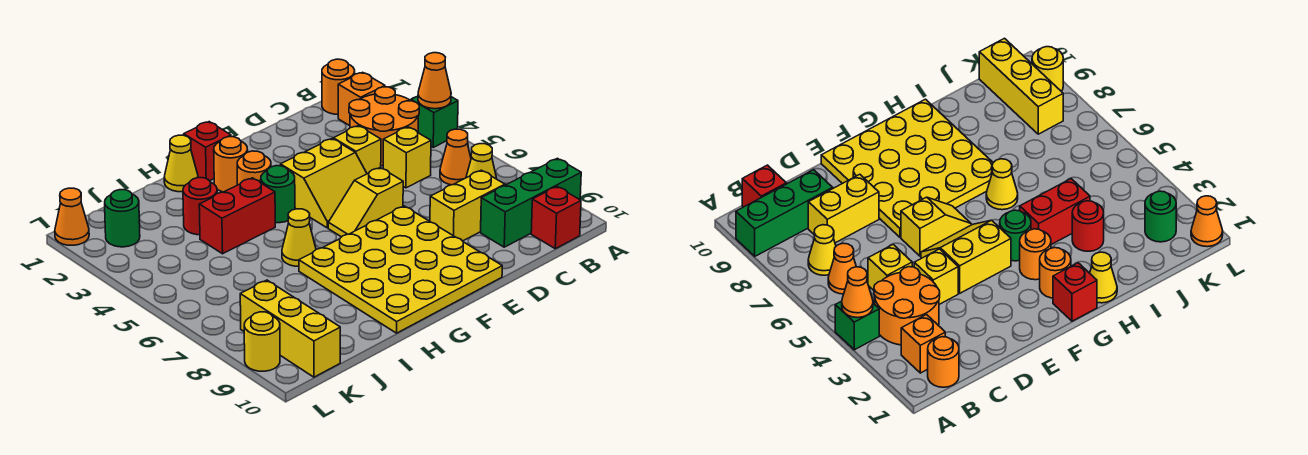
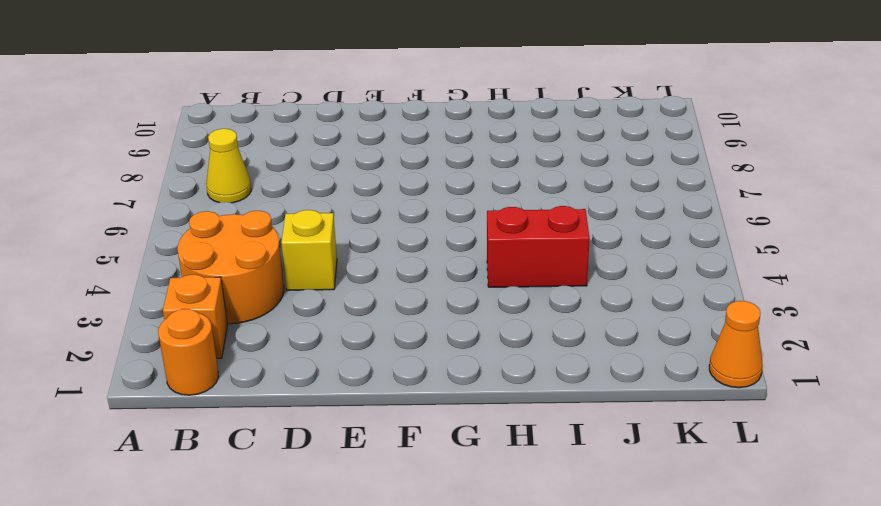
none -> green brick A4 level 1
none -> green brick A9:C9 level 1
none -> orange cone B6 level 1

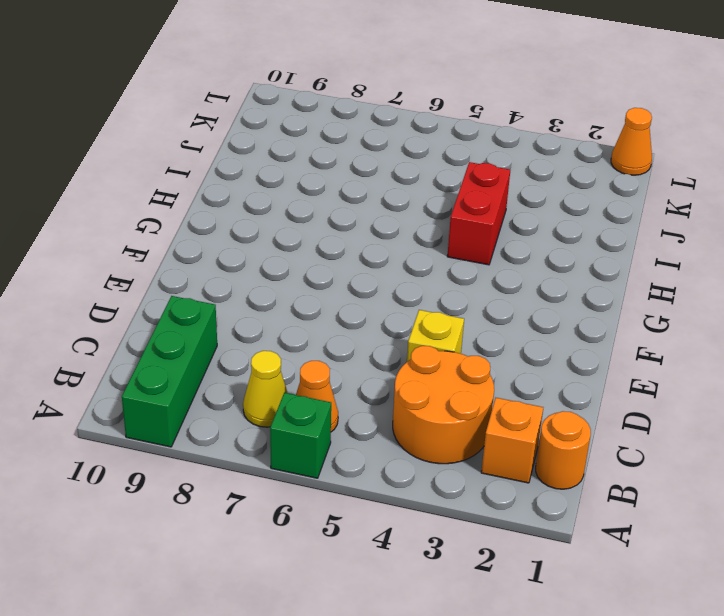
green brick A6 level 1 -> green brick A4 level 1
none -> red brick B10 level 1
none -> yellow brick C5 level 1
none -> yellow brick C8:D8 level 1

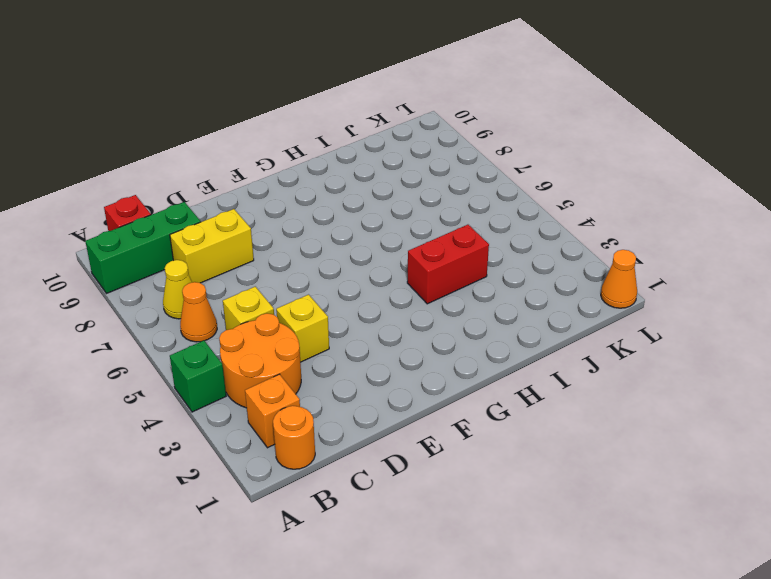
none -> yellow slope E4:F5 level 1 top 4
none -> yellow slope E6:F6 level 1 top E
none -> yellow plate E7:H10 level 1

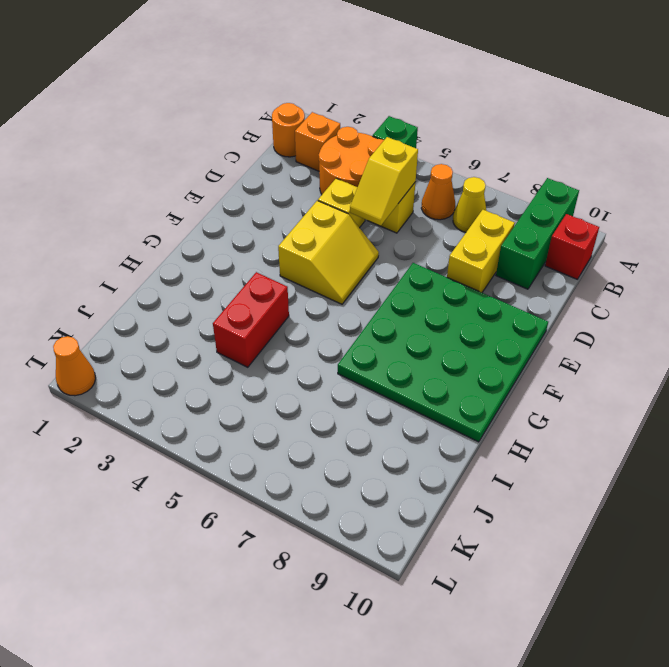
yellow slope C5:D5 level 2 top C -> yellow slope E6:F6 level 1 top E
green plate E7:H10 level 1 -> yellow plate E7:H10 level 1
none -> red brick G1 level 1
none -> orange round brick G2 level 1
none -> orange round brick G3 level 1

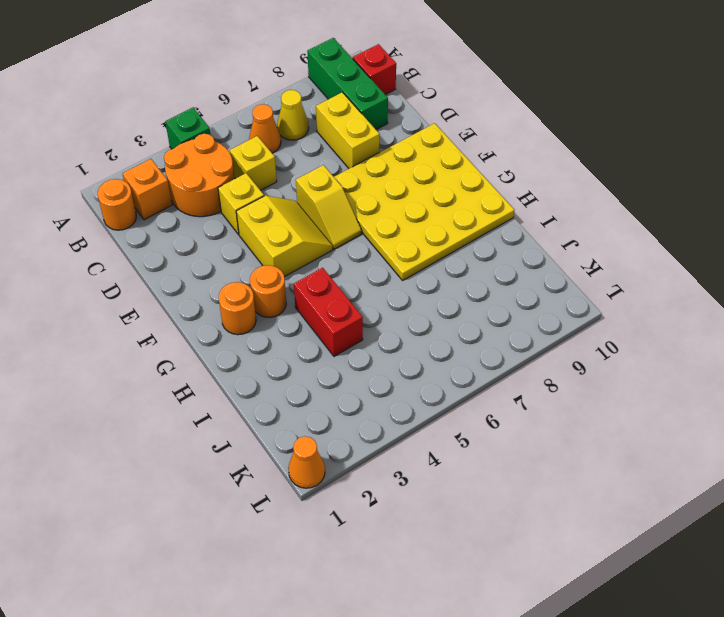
none -> red brick G1 level 1
none -> green round brick G4 level 1
none -> yellow cone H1 level 1

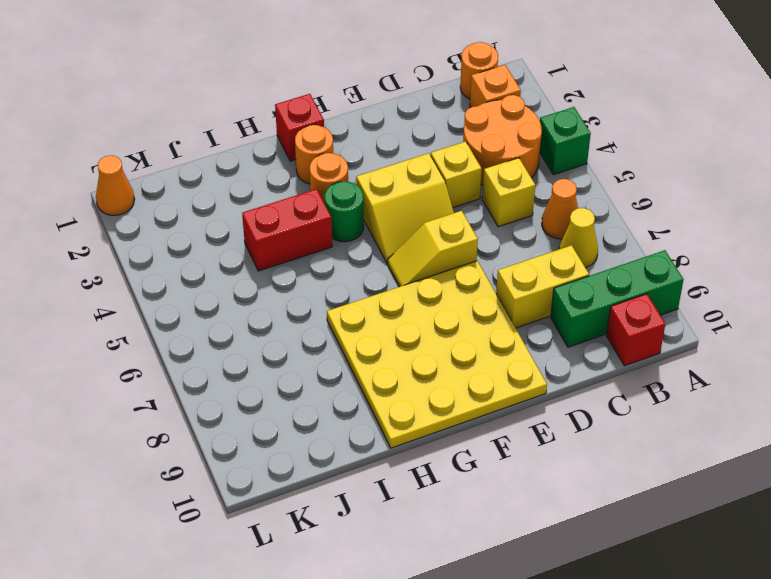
none -> yellow cone H1 level 1
none -> yellow cone H6 level 1
none -> red round brick I3 level 1

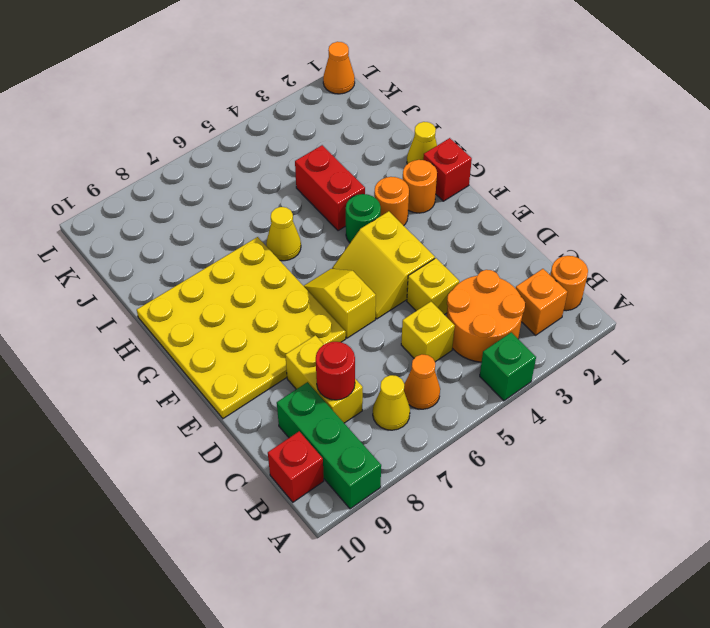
red round brick C8 level 2 -> red round brick I3 level 1
none -> green round brick K2 level 1
none -> yellow brick K8:K10 level 1
none -> yellow round brick L9 level 1

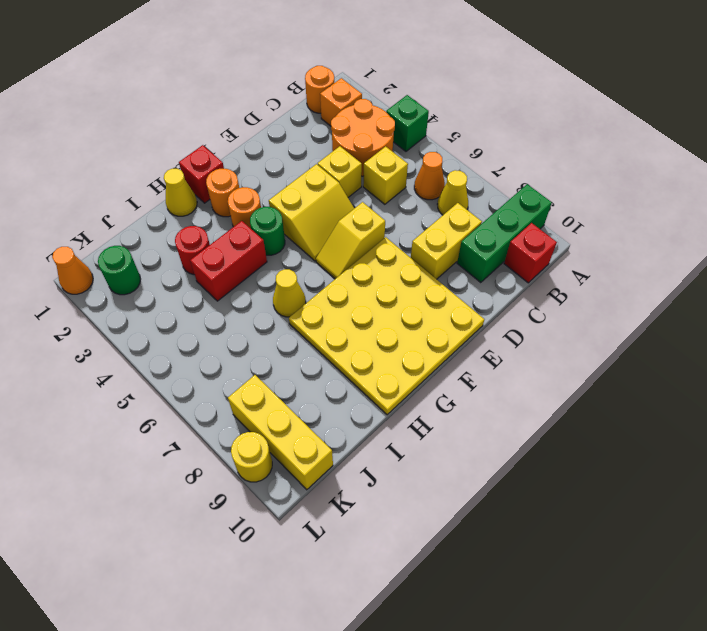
none -> orange cone A4 level 2

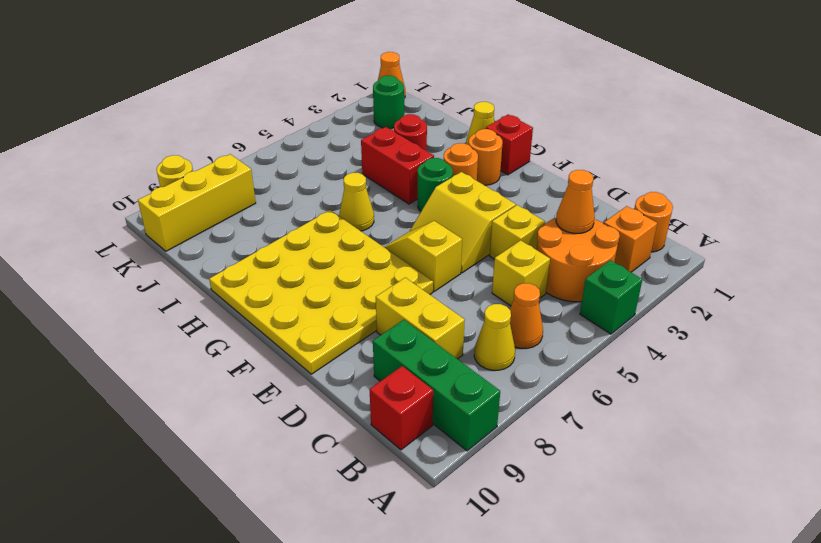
orange cone C3 level 2 -> orange cone A4 level 2

